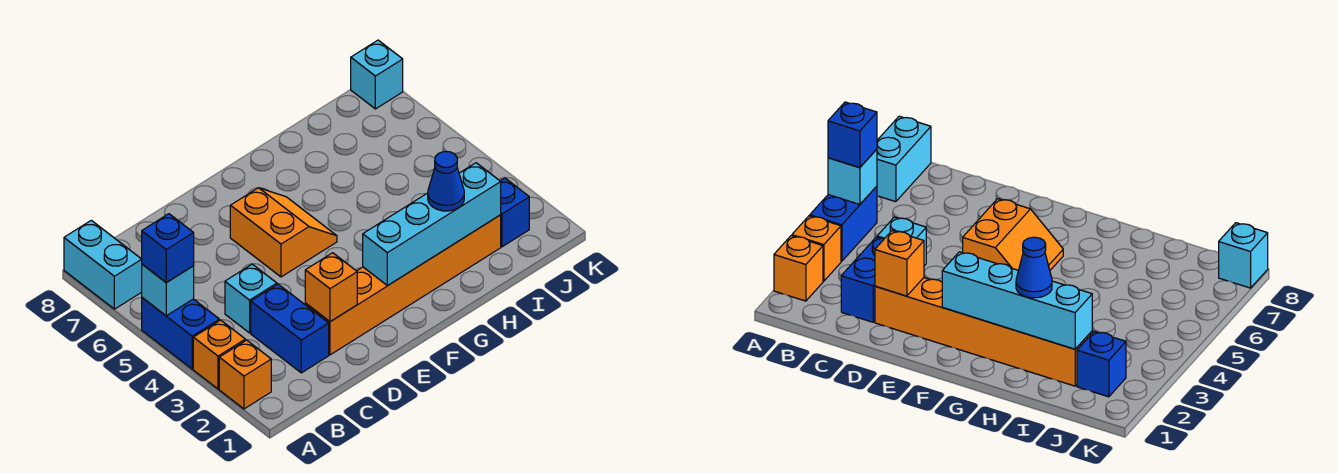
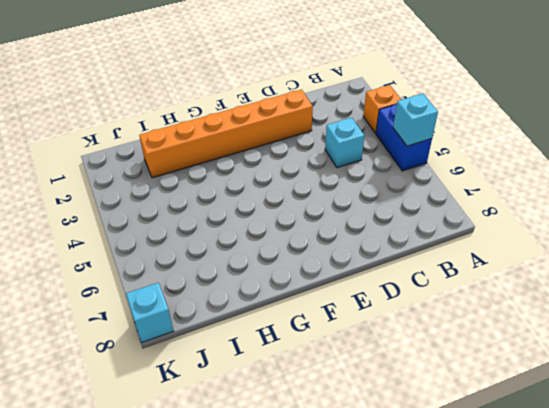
none -> orange brick A2 level 1
none -> cyan brick A7:A8 level 1
none -> blue brick C2:C3 level 1

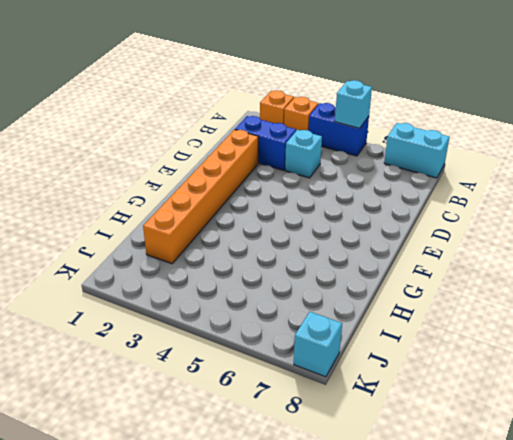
none -> orange slope E5:F6 level 1 top E
none -> blue brick J2 level 1
none -> orange brick D2 level 2

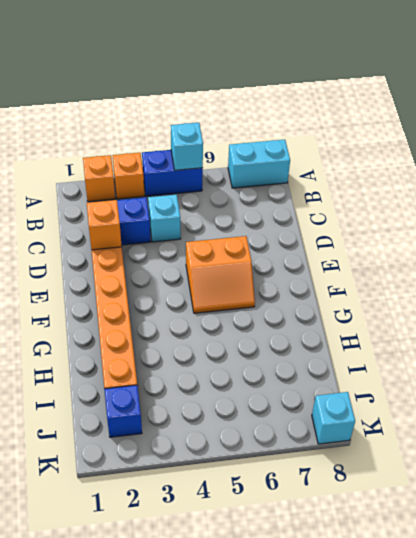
none -> cyan brick F2:I2 level 2
none -> blue brick A5 level 3
none -> blue cone H2 level 3

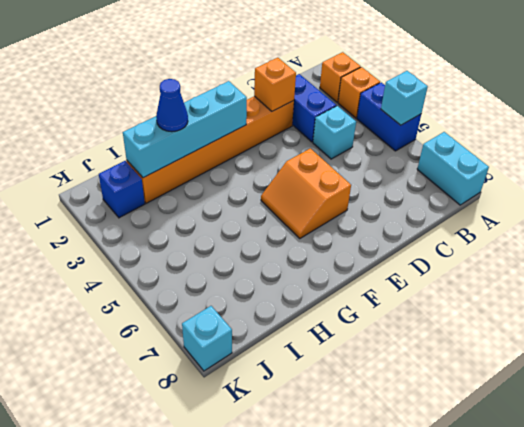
none -> blue brick A5 level 3

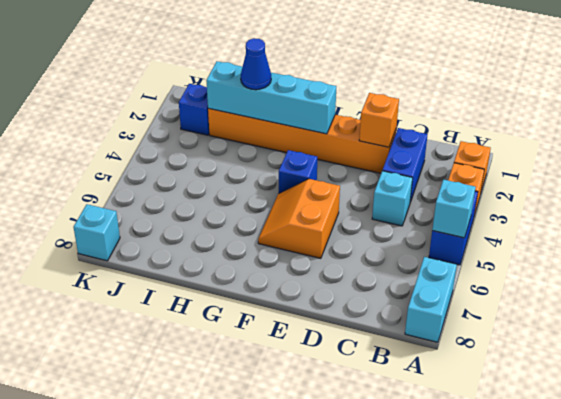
blue brick F4 level 1 -> blue brick A5 level 3

